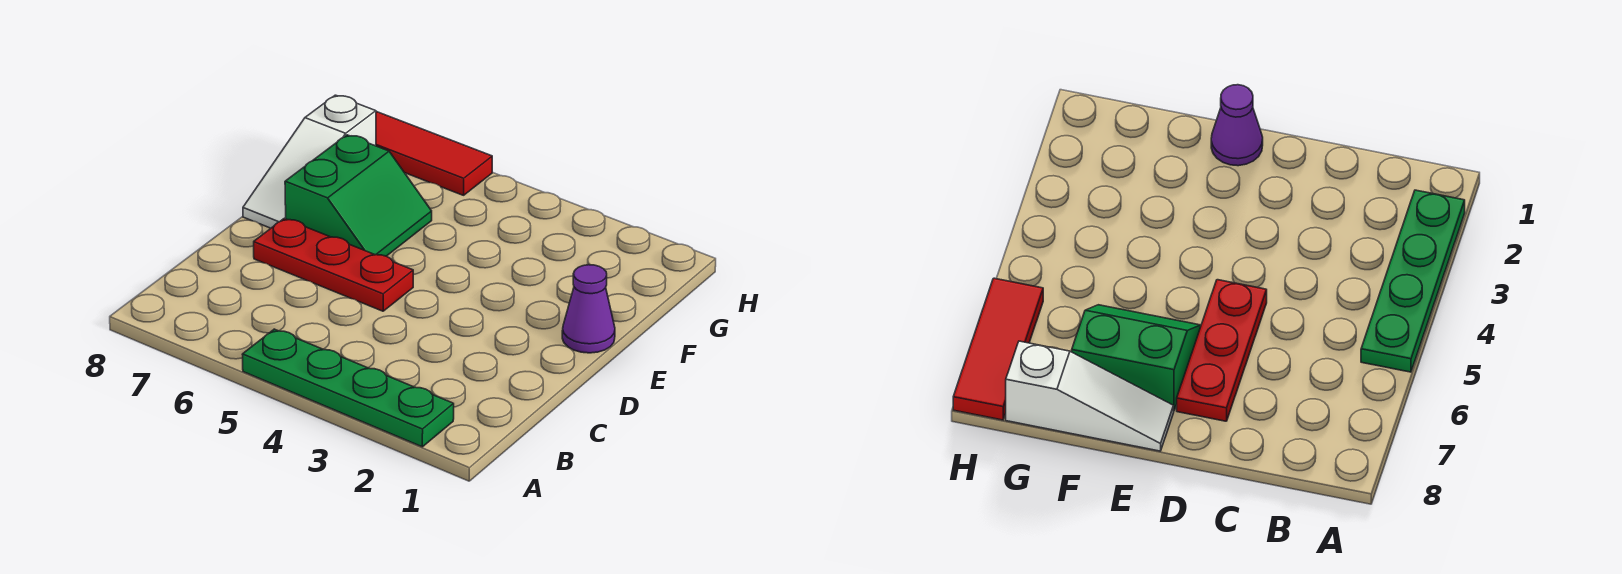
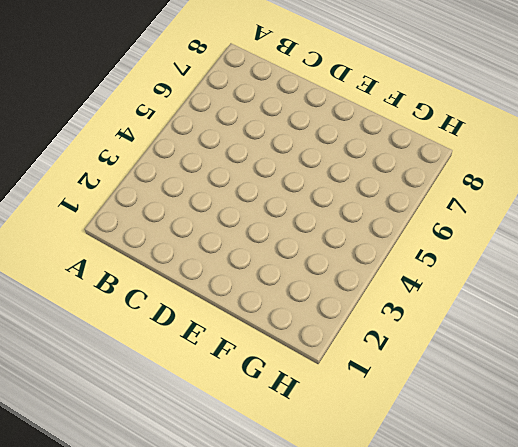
none -> green plate A2:A5 level 1
none -> red plate D5:D7 level 1

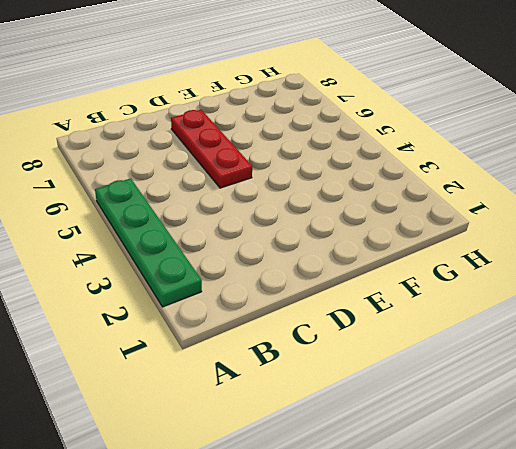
none -> purple cone E1 level 1
none -> green slope E6:F7 level 1 top 7

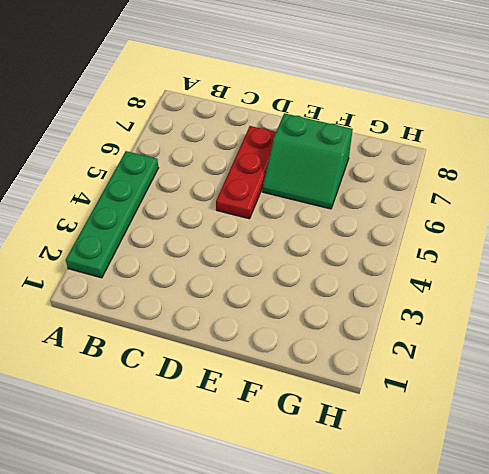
none -> purple cone E1 level 1
none -> white slope E8:G8 level 1 top G

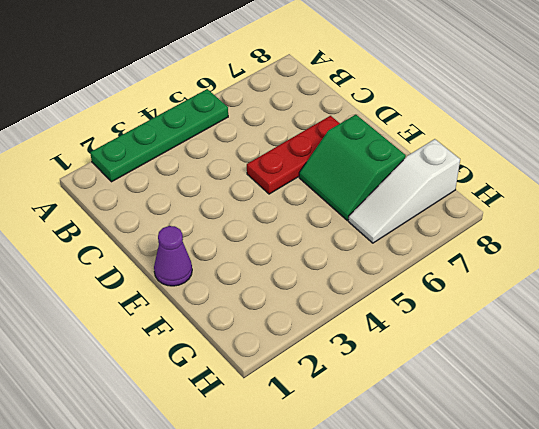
white slope G6:G8 level 1 top 8 -> white slope E8:G8 level 1 top G
none -> red tile H6:H8 level 1

